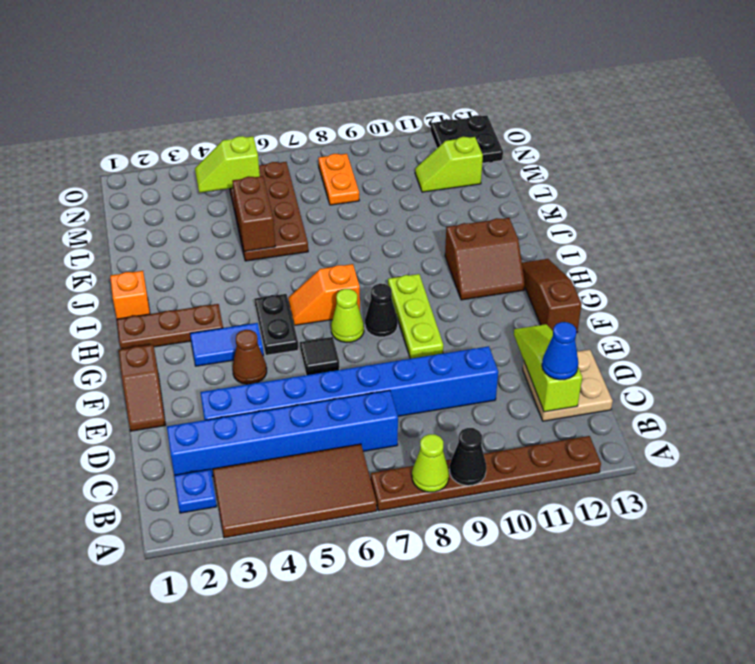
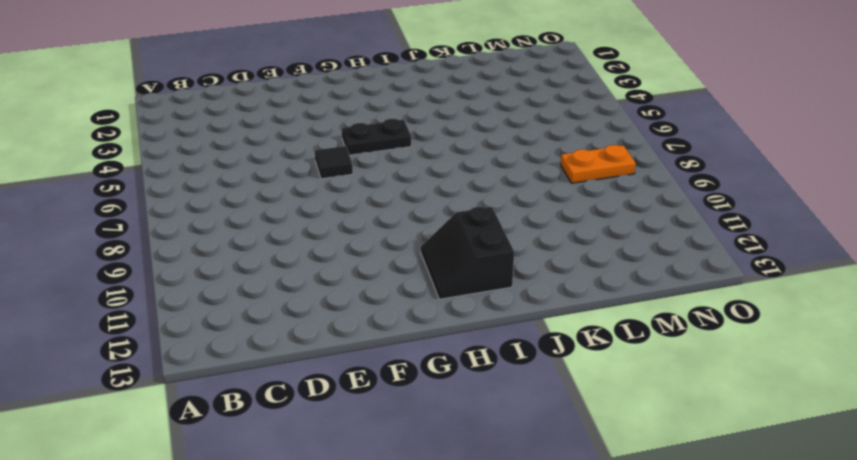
black slope H11:I12 level 1 top I -> brown slope H11:I12 level 1 top I
none -> brown tile A3:B6 level 1
none -> brown plate A7:A12 level 1
none -> blue plate B2 level 1

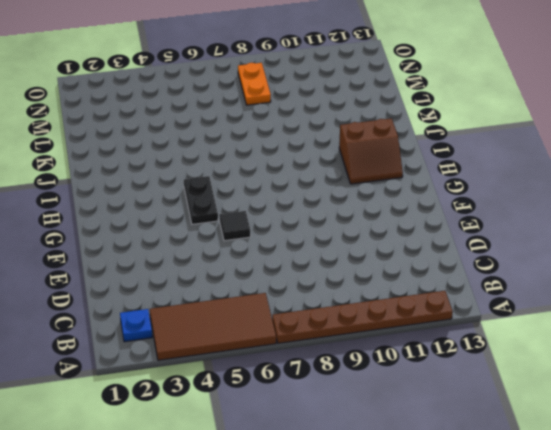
none -> blue brick C2:C7 level 1
none -> tan plate C12:D13 level 1
none -> blue brick D3:D10 level 1

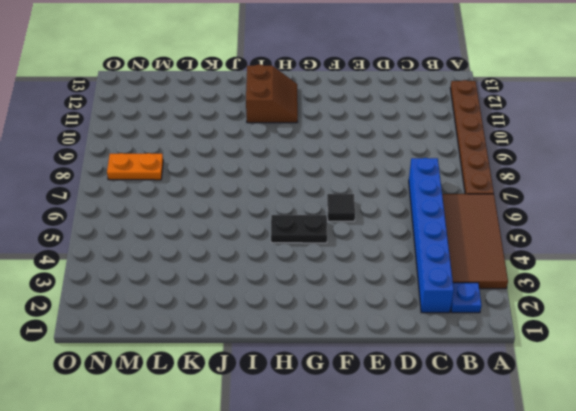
none -> tan plate C12:D13 level 1
none -> blue brick D3:D10 level 1
none -> brown slope E1:F1 level 1 top F

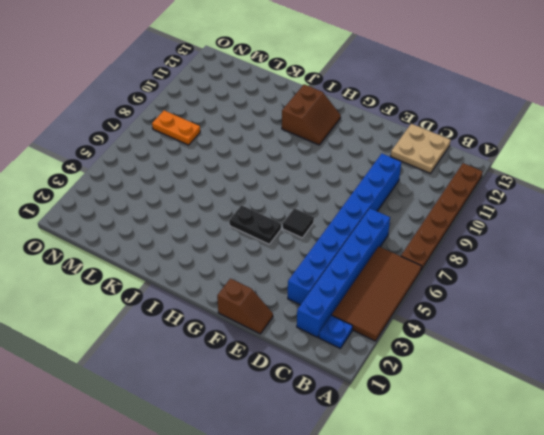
none -> brown cone F4 level 1
none -> lime plate F9:H9 level 1
none -> brown slope F13:H13 level 1 top F

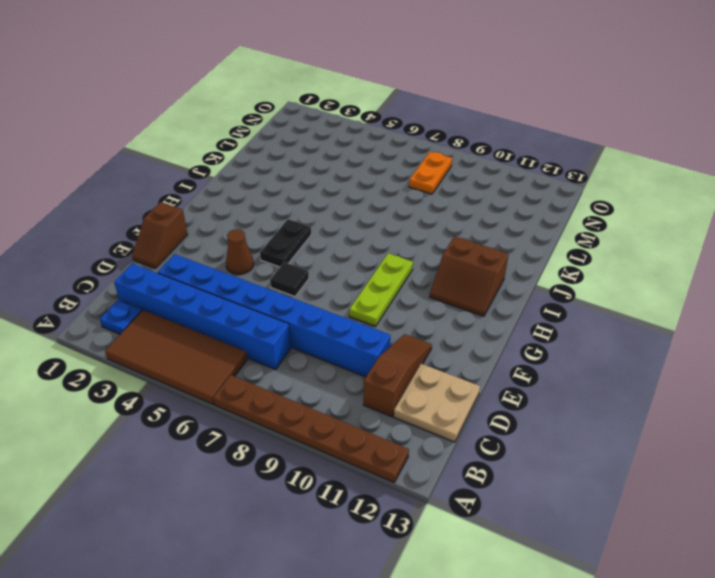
brown slope C11:E11 level 1 top C -> brown slope F13:H13 level 1 top F
none -> blue tile G3:G4 level 1
none -> lime cone G7 level 1
none -> black cone G8 level 1

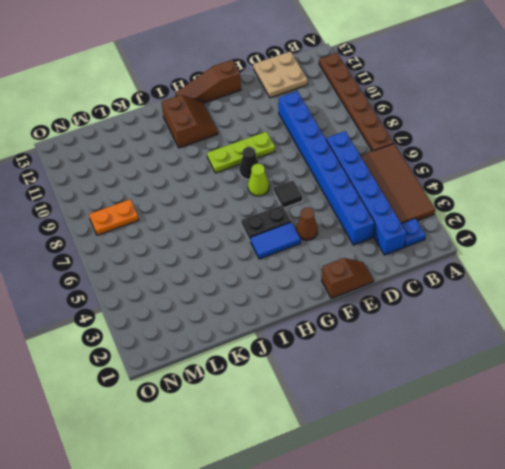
blue tile G4:H4 level 1 -> blue tile G3:G4 level 1
none -> brown plate H1:H3 level 1
none -> orange slope H6:H7 level 1 top 7
none -> orange brick I1 level 1

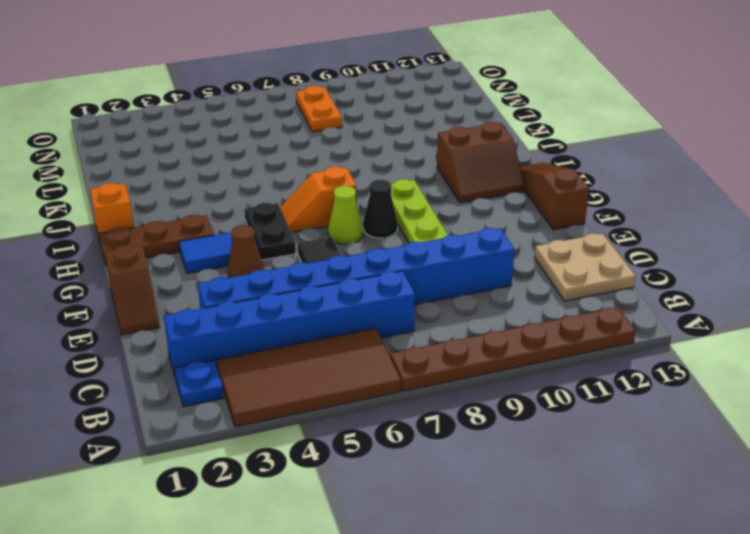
none -> brown plate K5:N6 level 1
none -> lime slope M11:M12 level 1 top 12
none -> black plate N12:O13 level 1

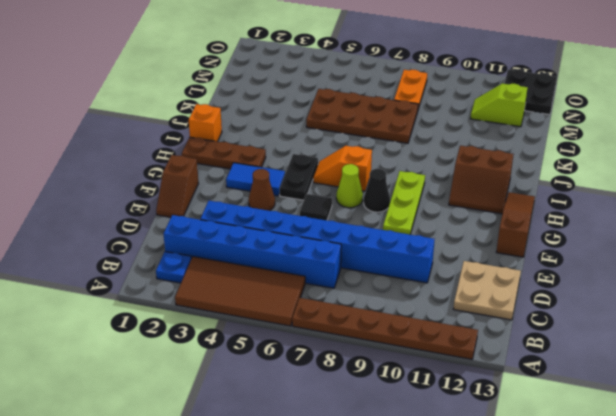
brown plate K5:L8 level 1 -> brown plate K5:N6 level 1
none -> lime cone A8 level 2
none -> black cone A9 level 2
none -> lime slope C12:E12 level 2 top C

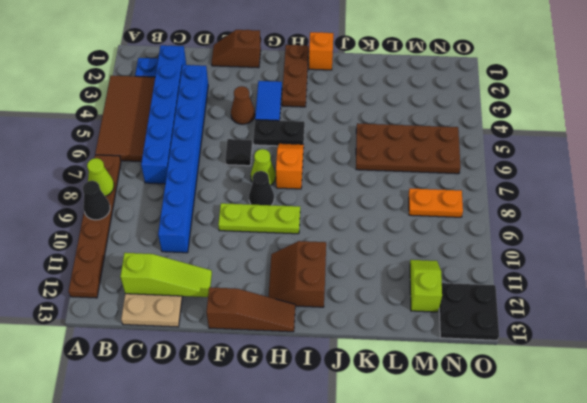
none -> brown brick K5:L5 level 2
none -> lime slope N4:N5 level 2 top 5
none -> blue cone C12 level 3

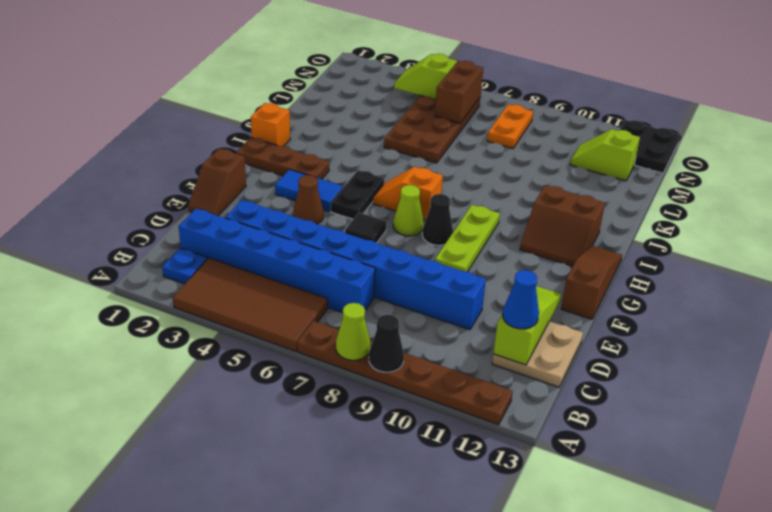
brown brick M6:N6 level 2 -> brown brick K5:L5 level 2

